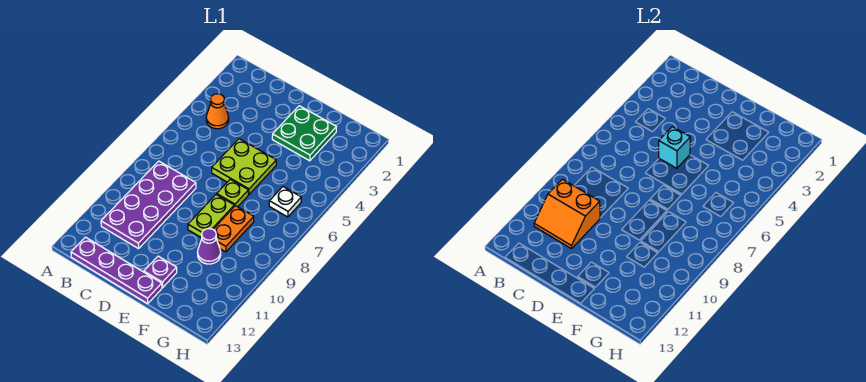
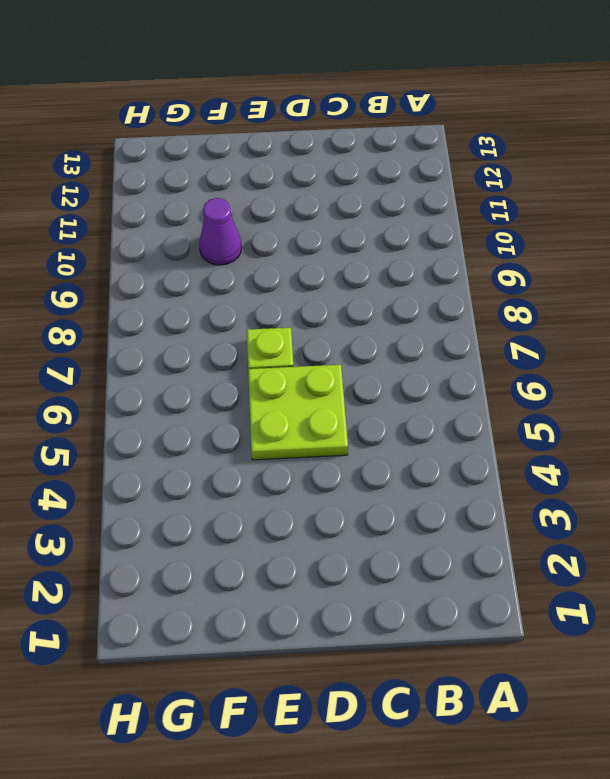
none -> orange cone B4 level 1
none -> purple plate B8:C11 level 1
none -> purple plate B13:E13 level 1

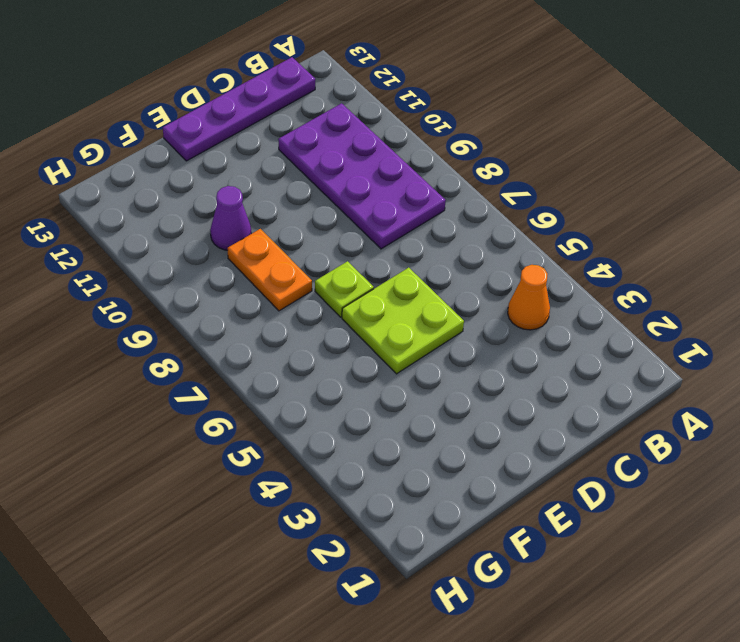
none -> green plate E2:F3 level 1
none -> lime plate E8:E9 level 1
none -> purple plate E12 level 1

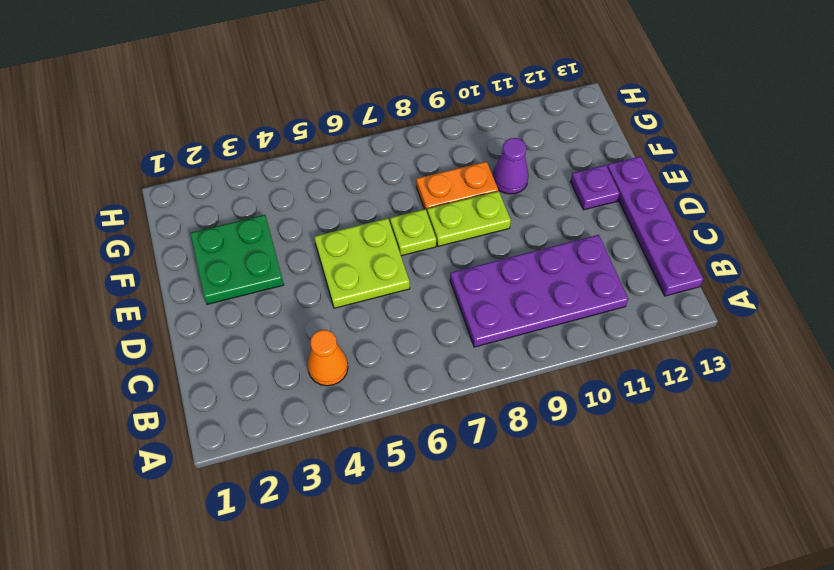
none -> white plate G6 level 1
none -> orange slope B10:C11 level 2 top 10
none -> cyan brick D5 level 2

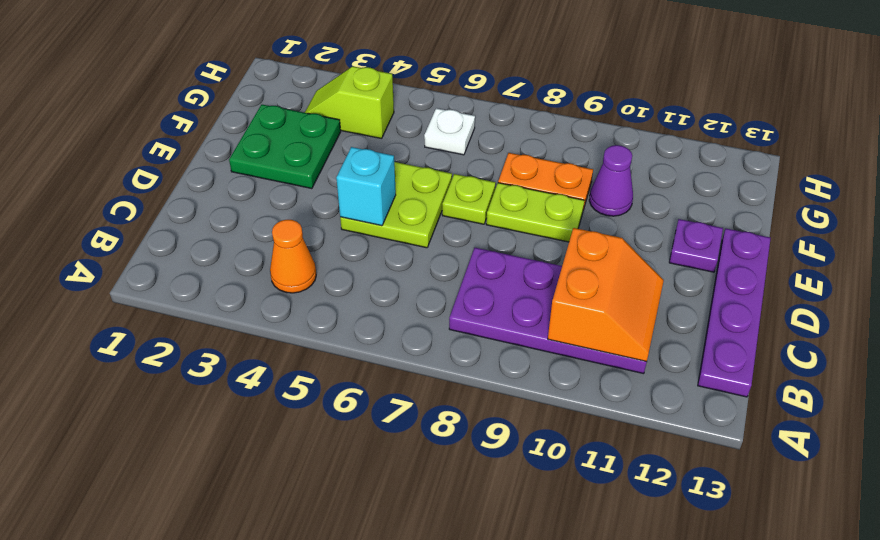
lime slope G3:G4 level 1 top 4 -> none

